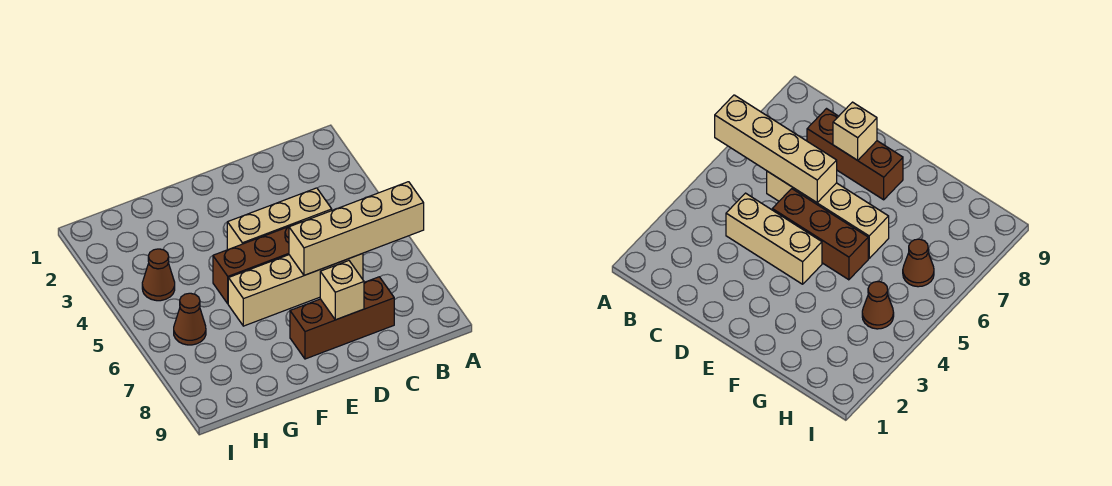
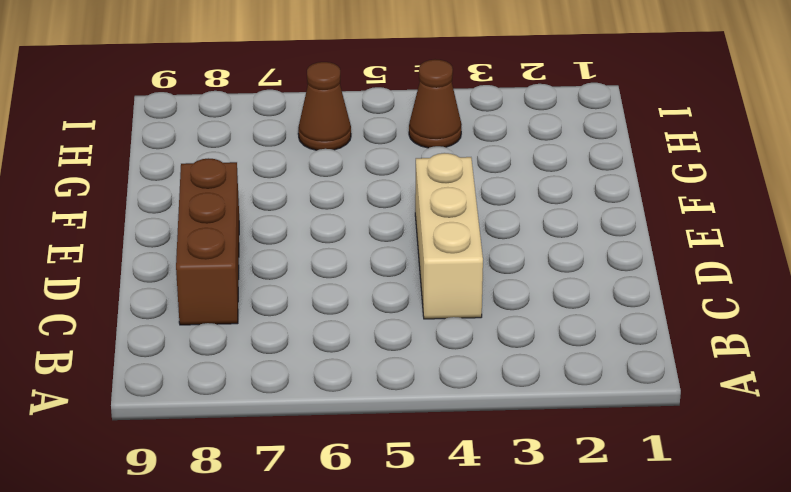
none -> tan brick C6:F6 level 1
none -> brown brick D5:F5 level 1

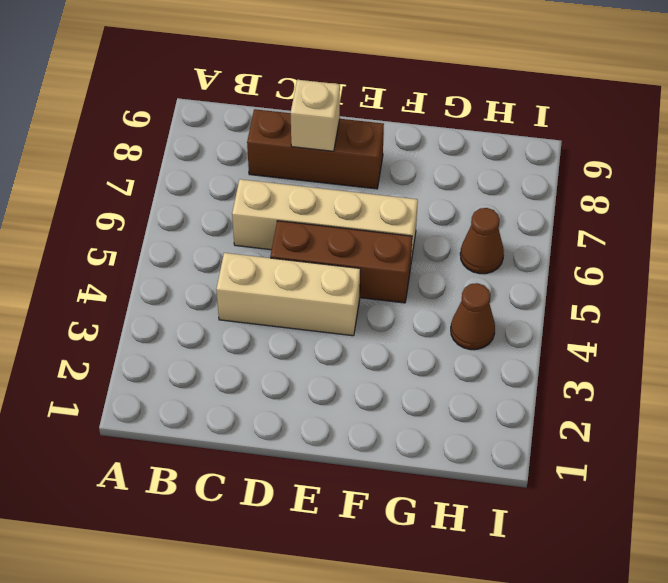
none -> tan brick A6:D6 level 2

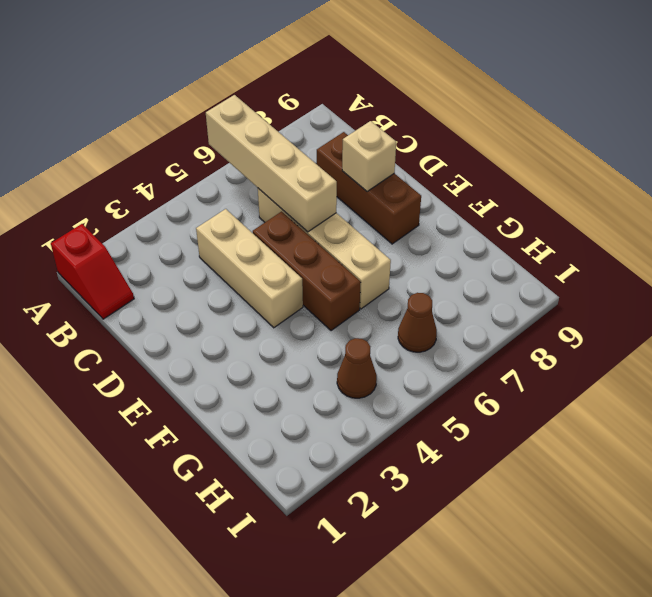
red slope A1:B1 level 1 top A -> none

